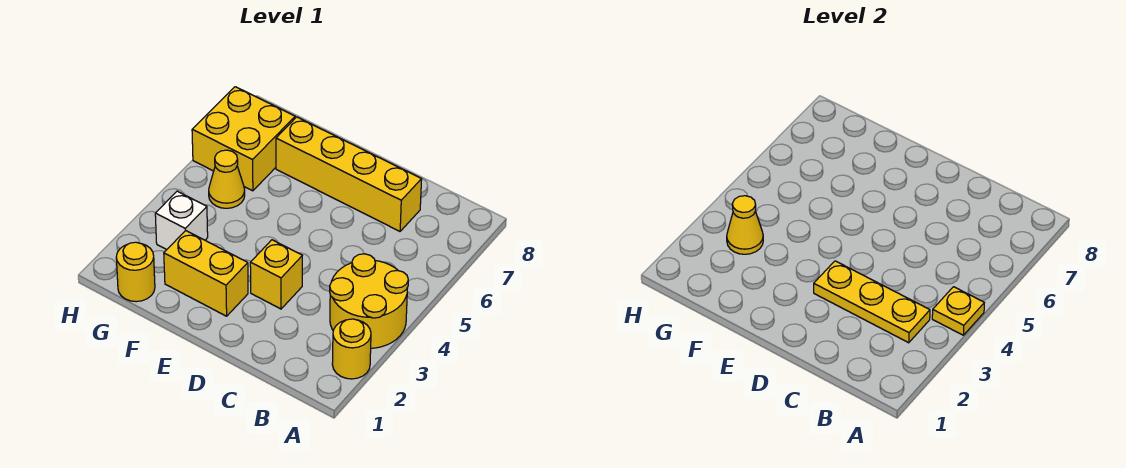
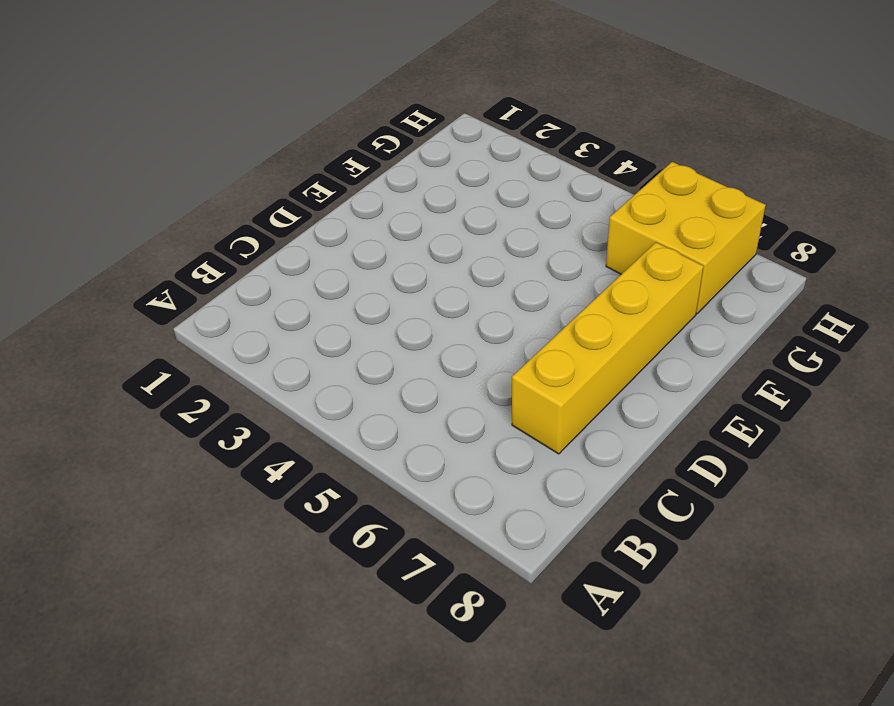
none -> yellow round brick A2 level 1
none -> yellow round brick A3:B4 level 1
none -> yellow brick D3 level 1

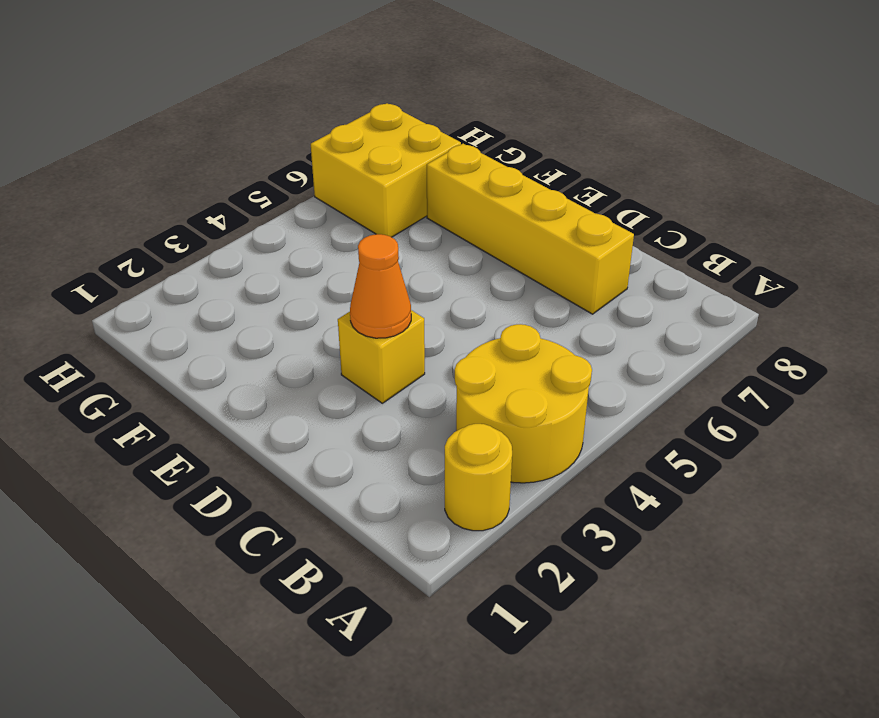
orange cone D3 level 2 -> yellow plate B3:D3 level 2
none -> yellow brick E2:F2 level 1
none -> yellow round brick G1 level 1
none -> white brick G3 level 1

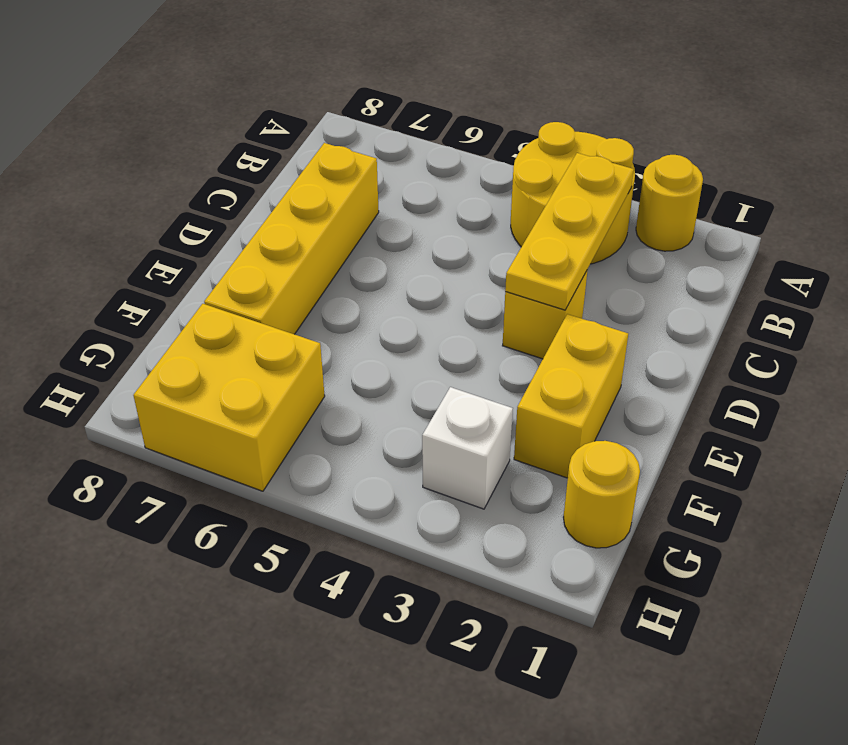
none -> yellow cone G5 level 1
none -> yellow plate A4 level 2
none -> yellow cone G3 level 2

